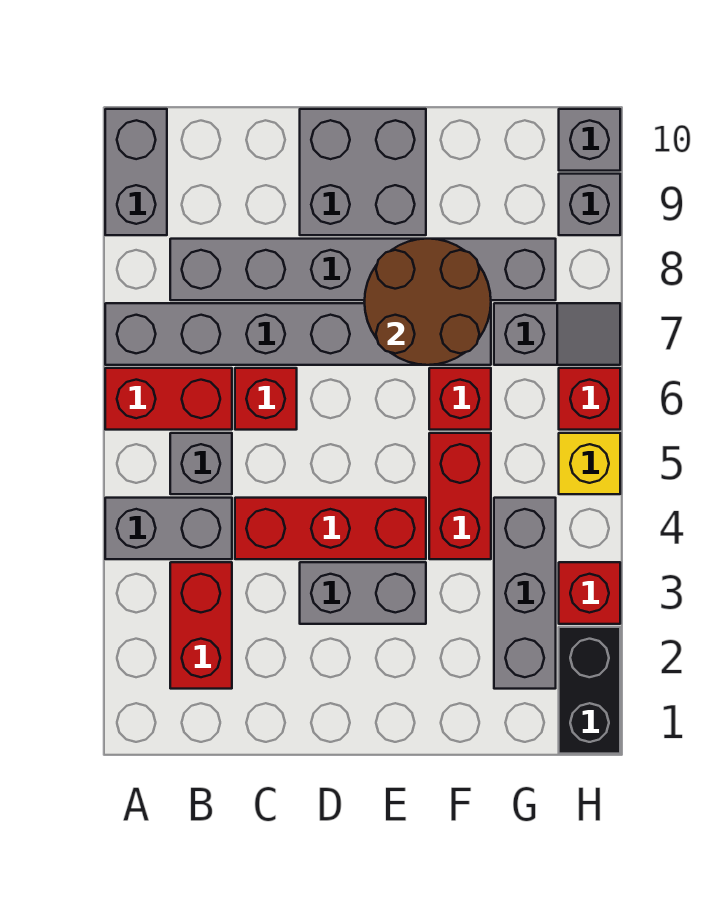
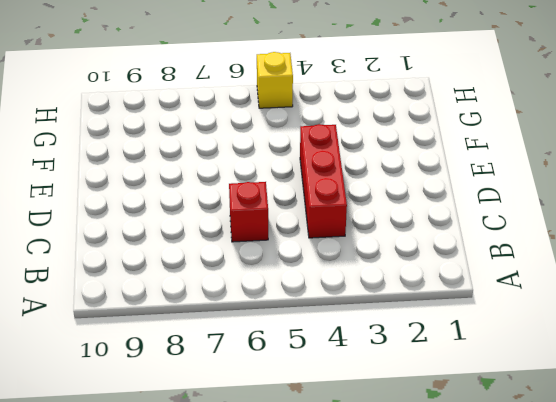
none -> grey brick A4:B4 level 1
none -> red brick A6:B6 level 1
none -> grey brick A7:F7 level 1

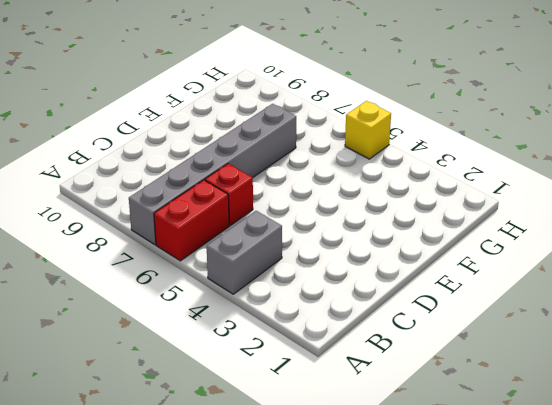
none -> grey brick A9:A10 level 1
none -> red brick B2:B3 level 1
none -> grey brick B5 level 1

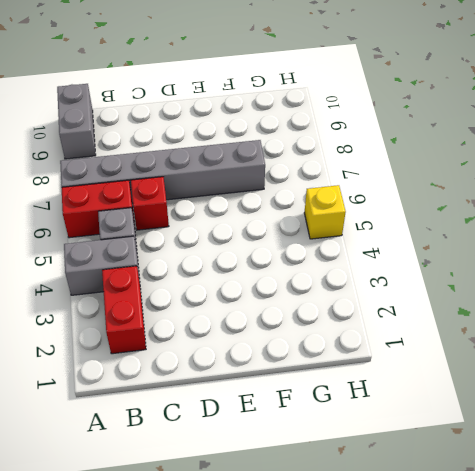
none -> grey brick B8:G8 level 1
none -> red brick C4:E4 level 1
none -> grey brick D3:E3 level 1

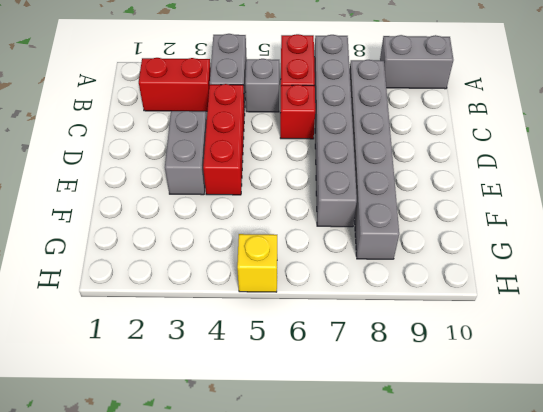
none -> grey brick D9:E10 level 1
none -> red brick F4:F5 level 1
none -> red brick F6 level 1

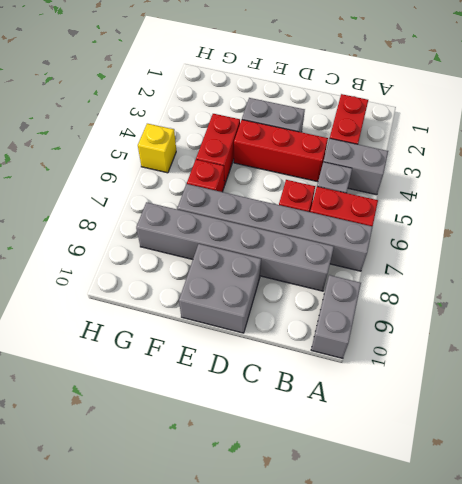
none -> grey brick G2:G4 level 1
none -> grey slope G7:H7 level 1 top G
none -> black brick H1:H2 level 1

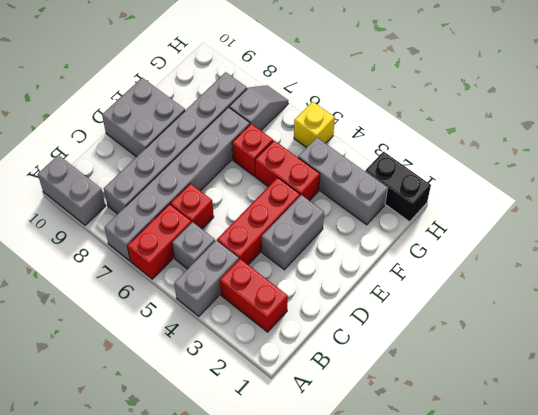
none -> red brick H3 level 1
none -> red brick H6 level 1
none -> grey brick H9 level 1

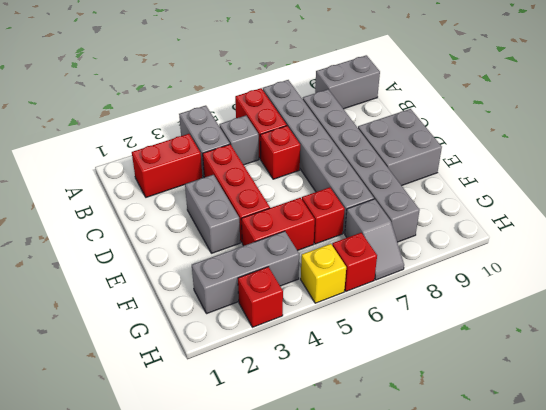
none -> black brick H1:H2 level 1
none -> grey brick H9 level 1
none -> grey brick H10 level 1

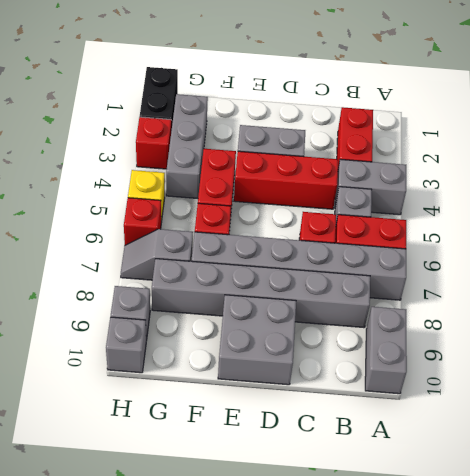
none -> brown round brick E7:F8 level 2

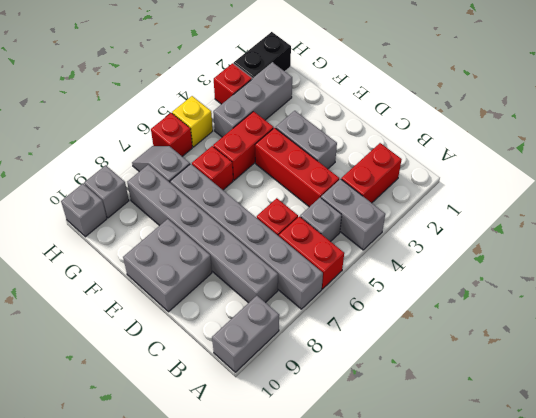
none -> brown round brick E7:F8 level 2

